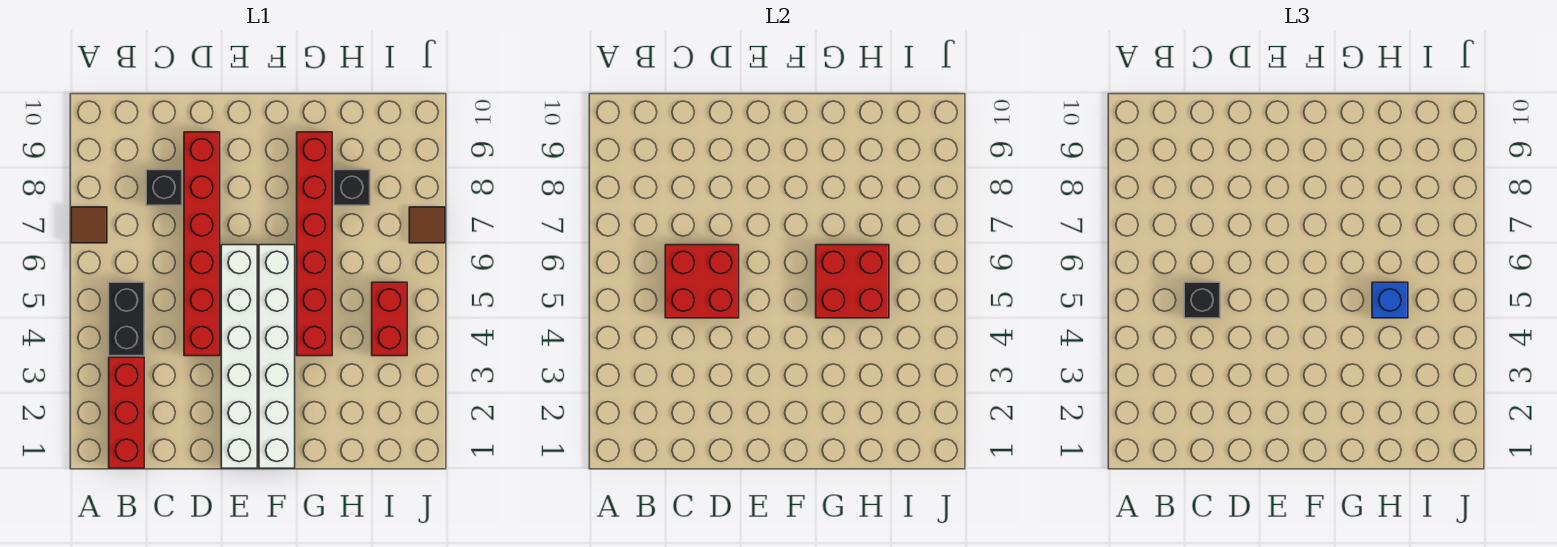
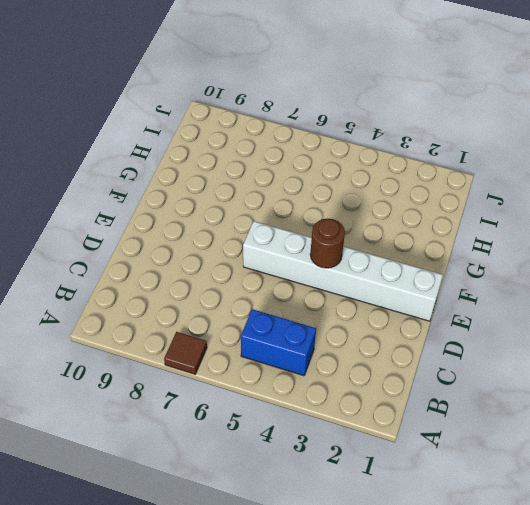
blue brick B4:B5 level 1 -> black brick B4:B5 level 1
brown round brick E4 level 2 -> none
none -> red brick B1:B3 level 1
none -> black brick C8 level 1
none -> red brick D4:D9 level 1

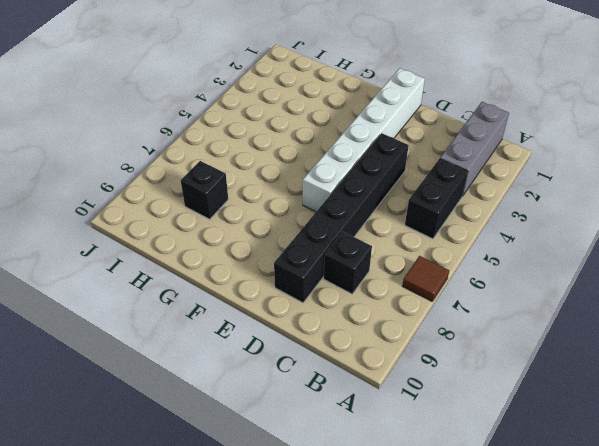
grey brick B1:B3 level 1 -> red brick B1:B3 level 1
black brick D4:D9 level 1 -> red brick D4:D9 level 1
none -> white brick F1:F6 level 1
none -> red brick G4:G9 level 1
none -> red brick I4:I5 level 1

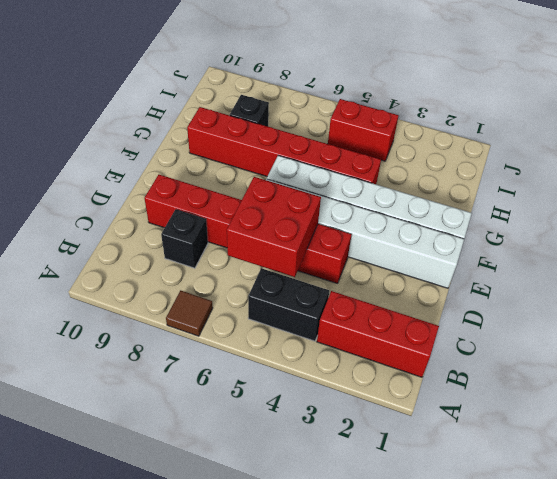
none -> brown tile J7 level 1
none -> red brick G5:H6 level 2
none -> black brick C5 level 3

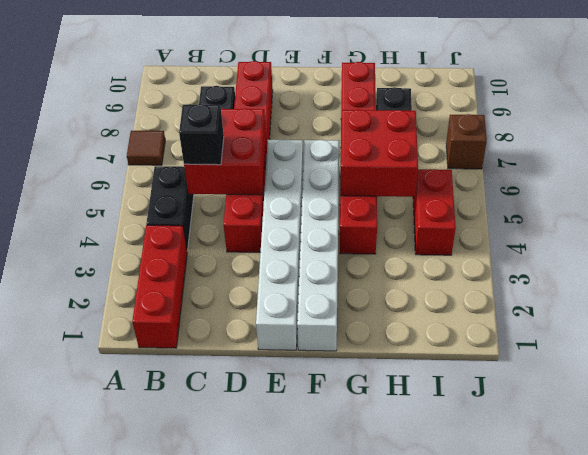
brown brick J7 level 1 -> brown tile J7 level 1
none -> blue brick H5 level 3

